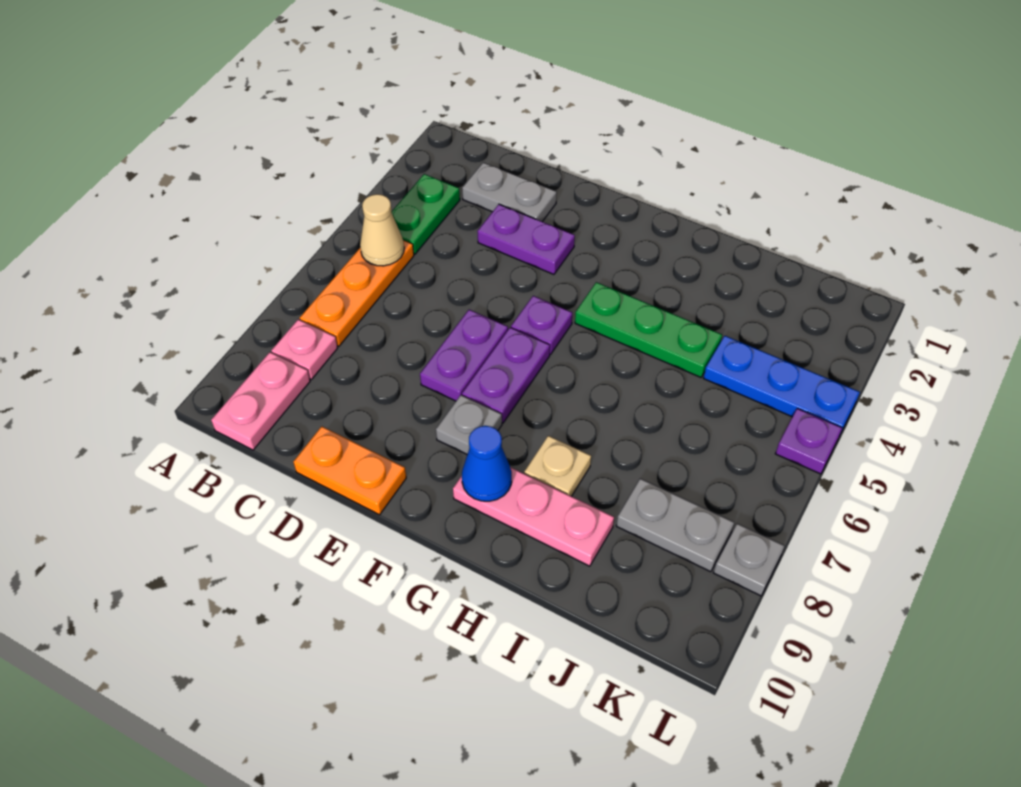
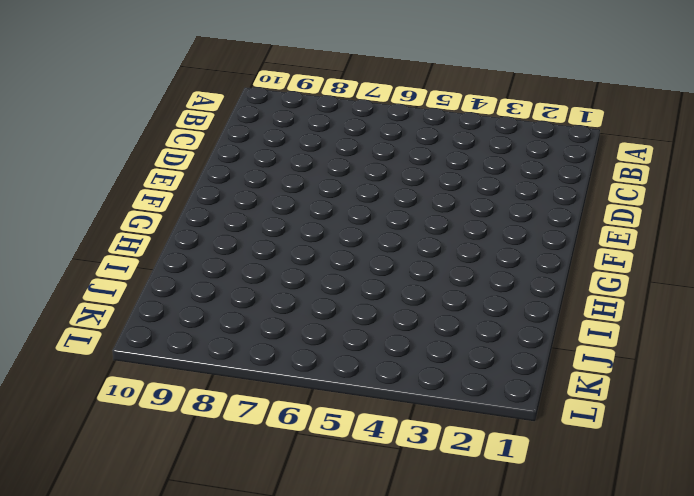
none -> green plate B3:B4 level 1
none -> orange plate B5:B7 level 1
none -> pink plate B8 level 1

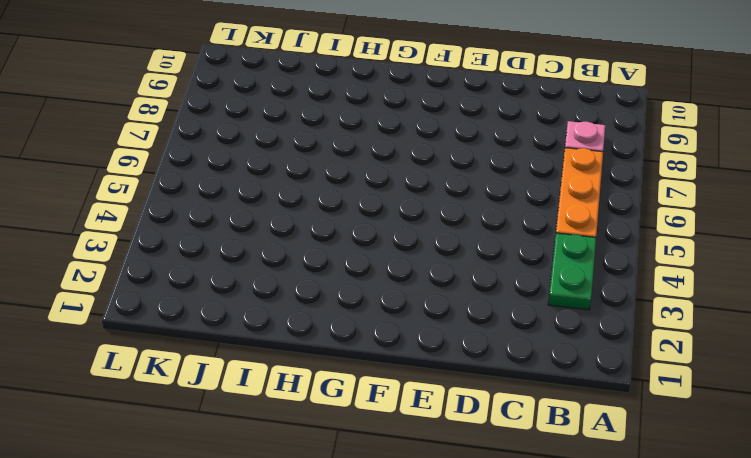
none -> pink plate B9:B10 level 1
none -> grey plate C2:D2 level 1
none -> purple plate D3:E3 level 1

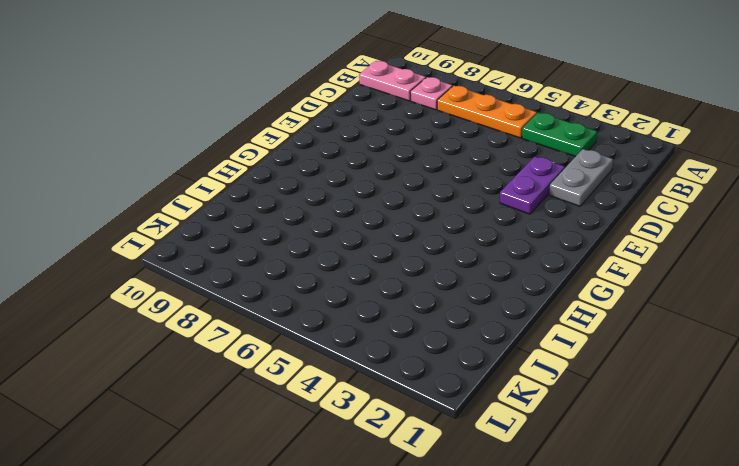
none -> orange plate D10:E10 level 1
none -> purple plate E6:E7 level 1
none -> purple plate F5 level 1

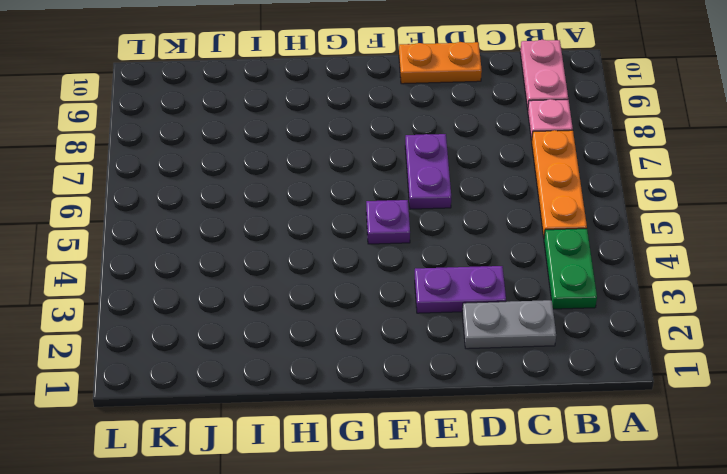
none -> purple plate F6:F7 level 1
none -> grey plate F8 level 1
none -> green plate G4:I4 level 1

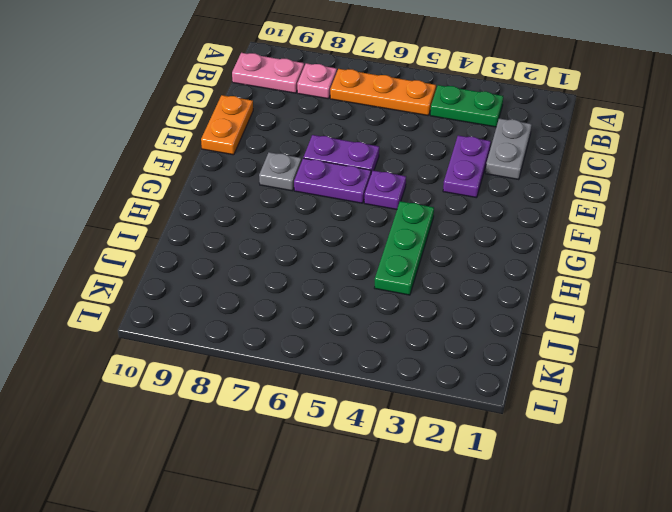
none -> pink plate G9:I9 level 1
none -> tan plate H8 level 1
none -> blue plate J4:L4 level 1

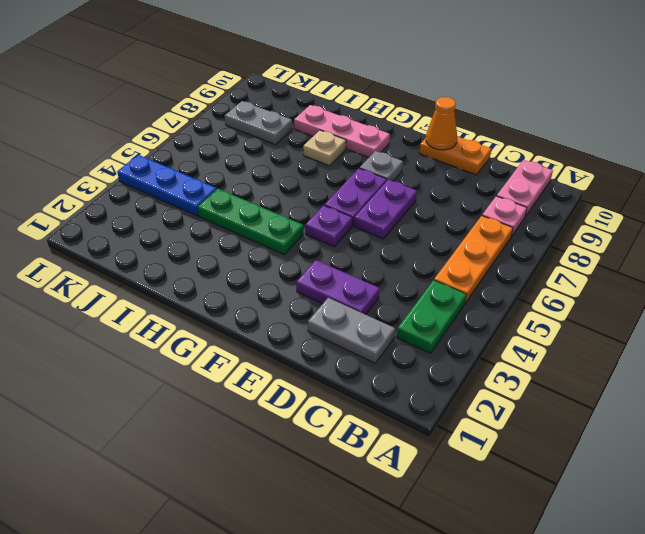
orange cone E10 level 2 -> none
none -> purple plate L5 level 1
none -> grey plate L8 level 1
none -> tan cone B5 level 2

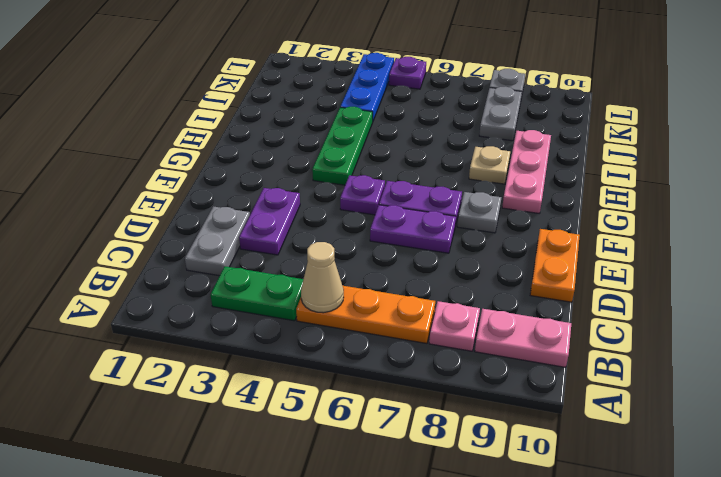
none -> blue cone G9 level 2

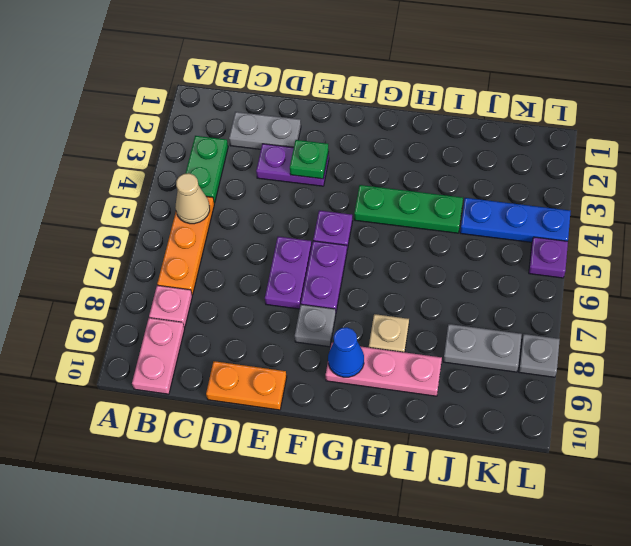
green plate E3 level 2 -> none

